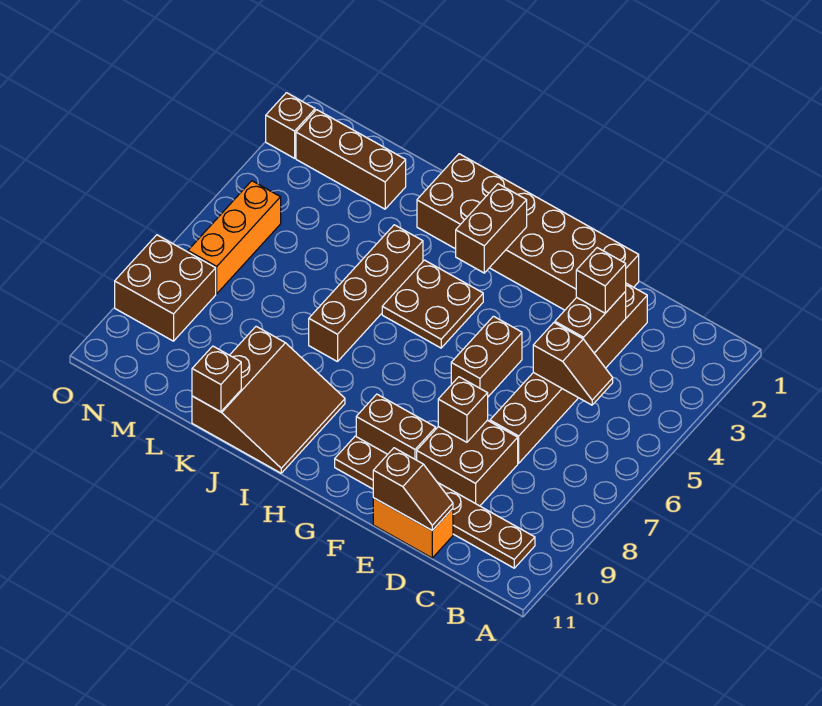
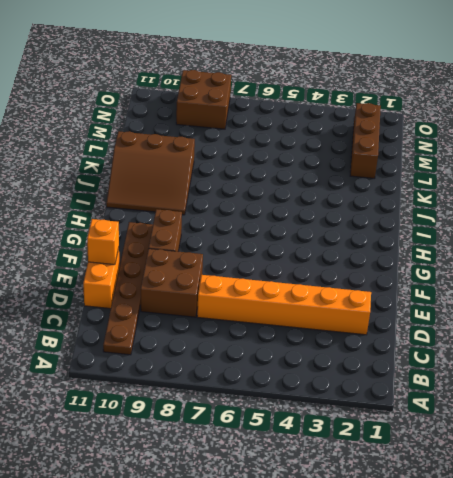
orange brick D2:D7 level 1 -> brown brick D2:D7 level 1
orange brick E11 level 2 -> brown slope D11:E11 level 2 top E
none -> brown brick E1:J2 level 1
none -> brown brick F5:F6 level 1
none -> brown plate H4:I5 level 1

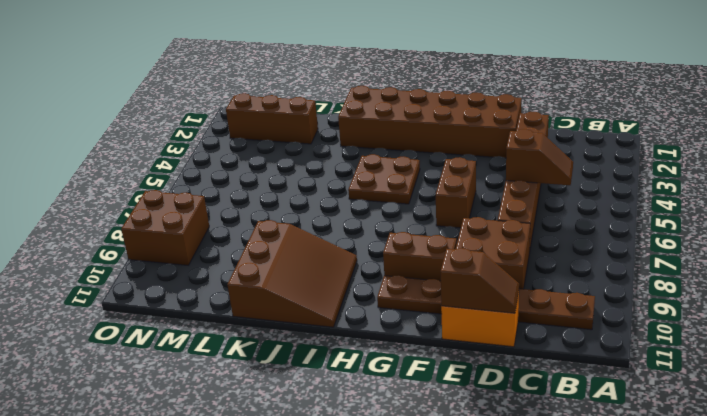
none -> brown brick J4:J7 level 1
none -> orange brick N5:N7 level 1
none -> brown brick O2 level 1

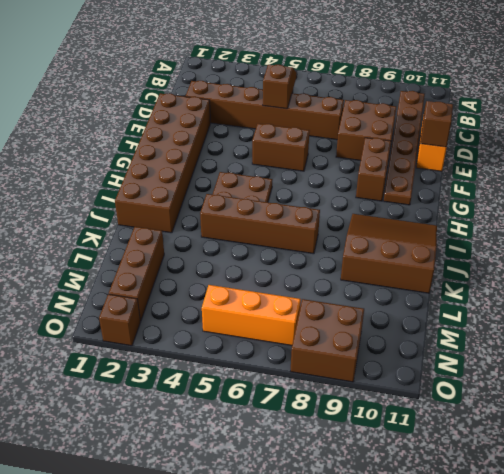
none -> brown brick D3:D4 level 2
none -> brown brick E8 level 2
none -> brown brick H2:H3 level 2

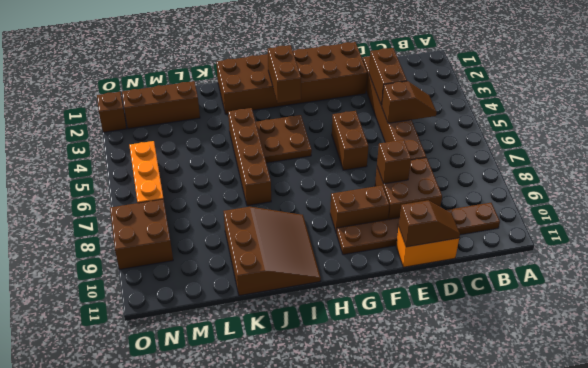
none -> brown brick K11 level 2
none -> brown brick D3 level 3

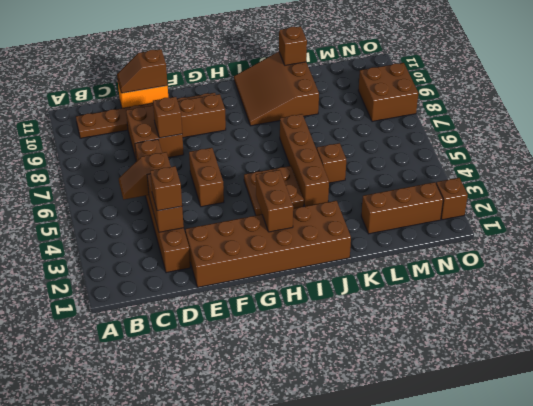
brown brick K5 level 1 -> none
none -> orange brick N5:N7 level 1

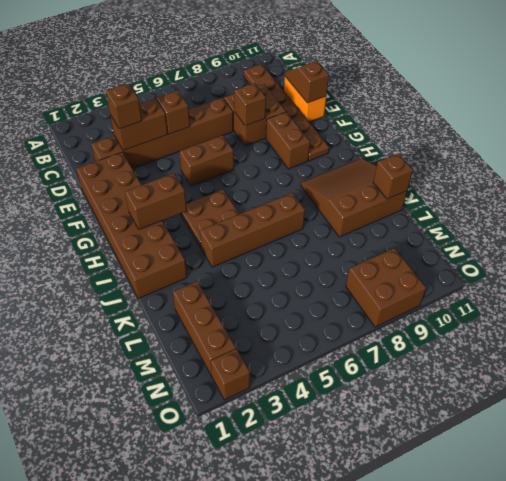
none -> orange brick N5:N7 level 1

